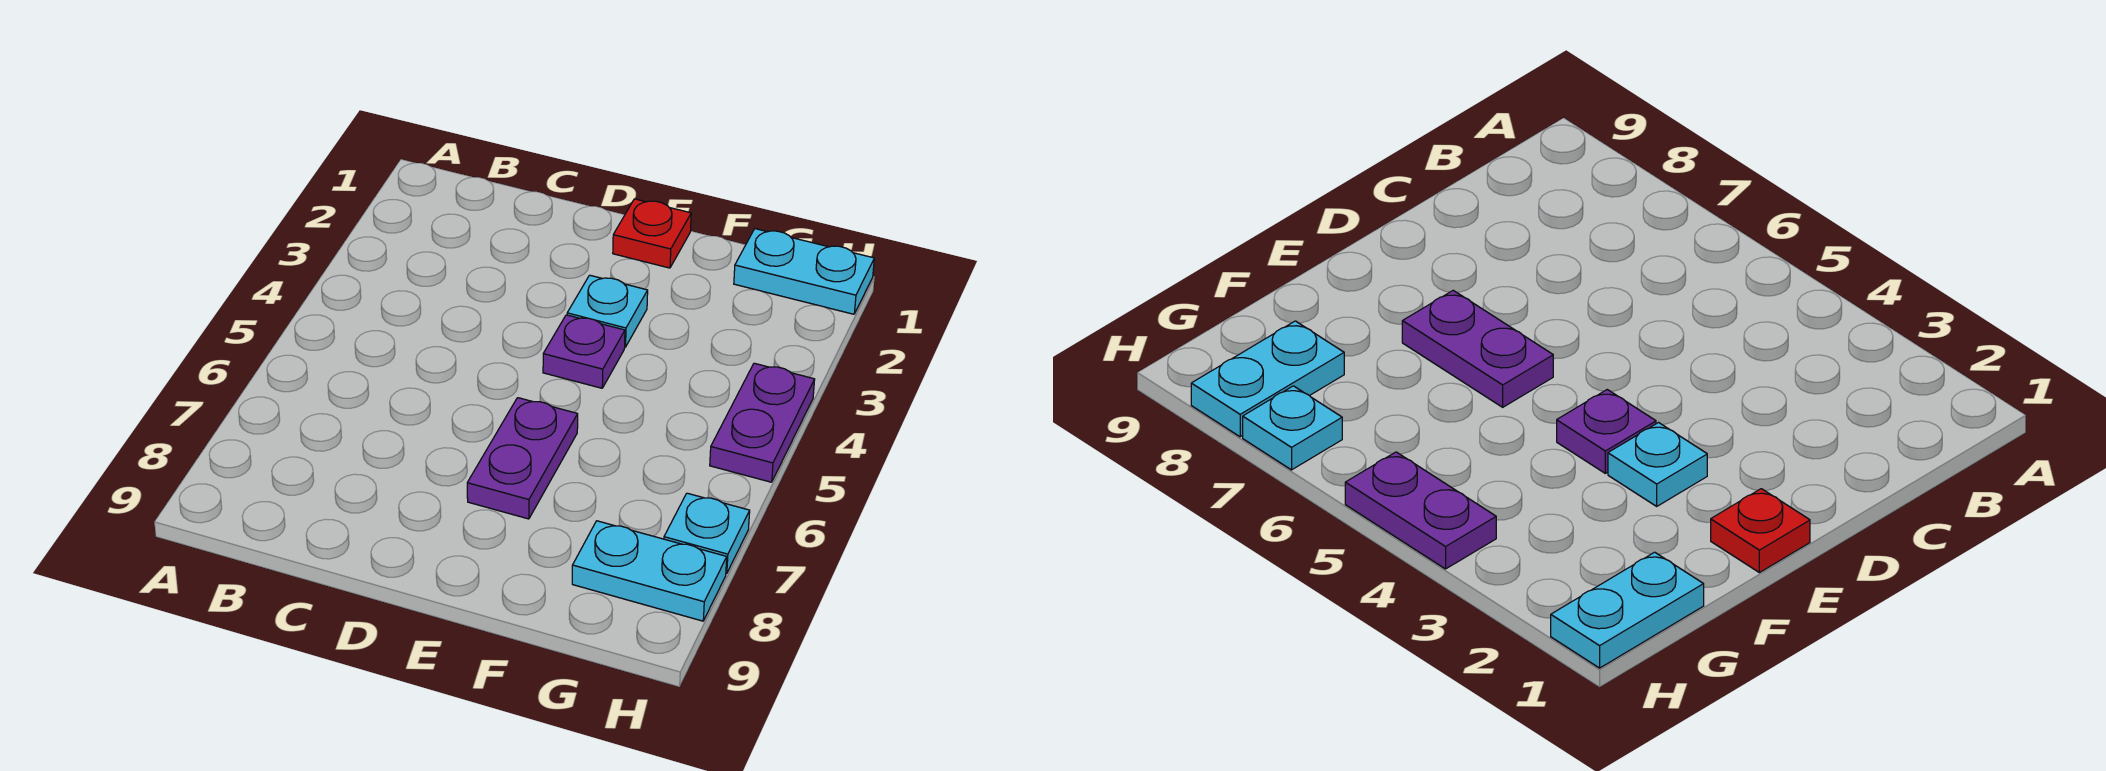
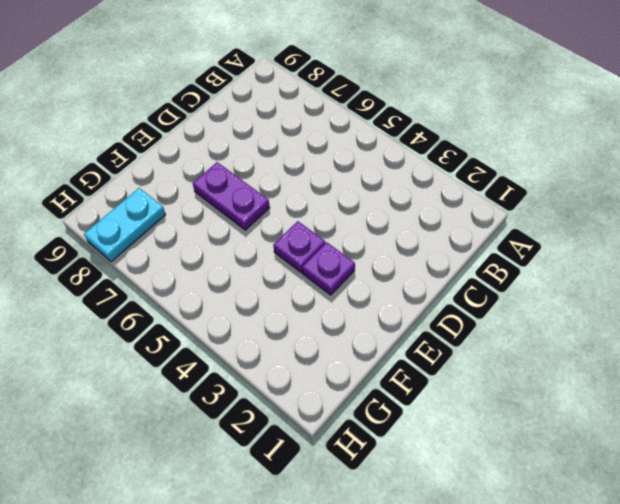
purple plate E3 level 1 -> cyan plate E3 level 1
none -> red plate E1 level 1
none -> cyan plate G1:H1 level 1

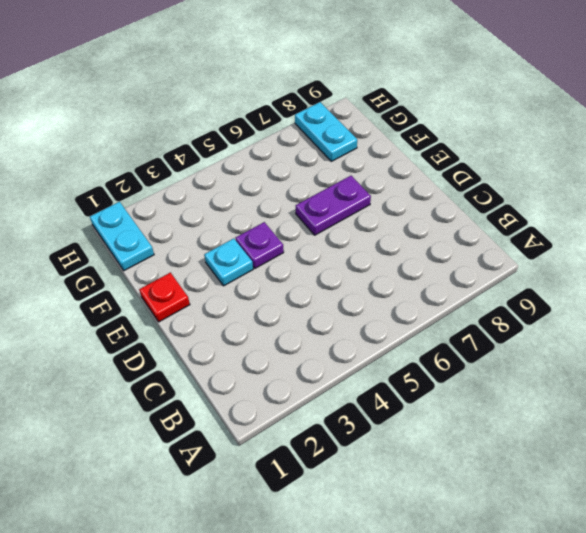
none -> purple plate H4:H5 level 1
none -> cyan plate H7 level 1

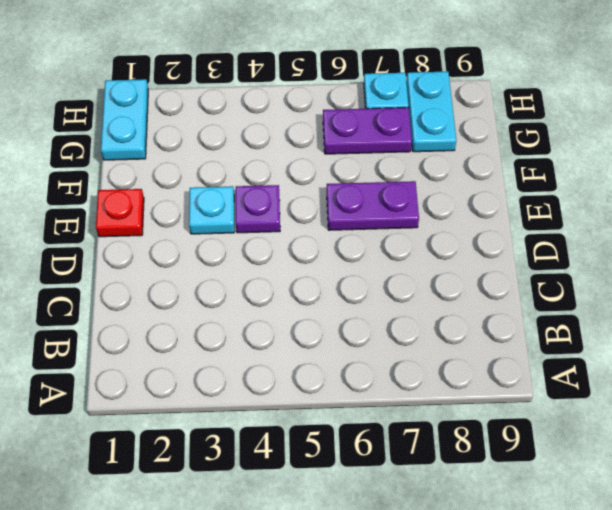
purple plate G6:G7 level 1 -> purple plate H4:H5 level 1

